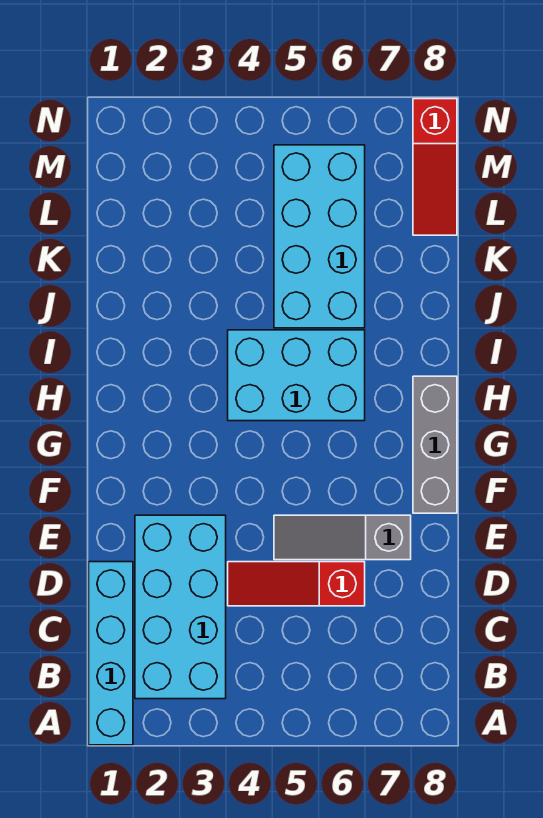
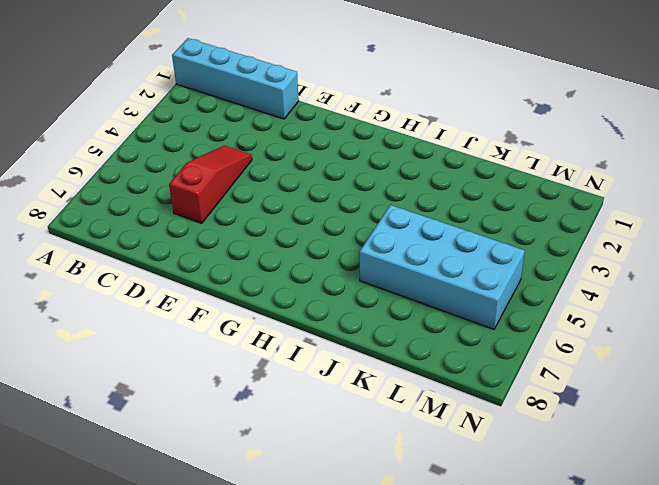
none -> cyan brick B2:E3 level 1
none -> grey slope E5:E7 level 1 top 7

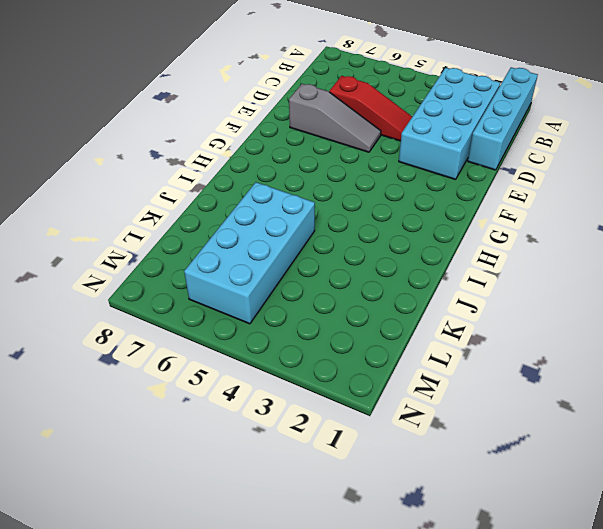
none -> grey brick F8:H8 level 1
none -> cyan brick H4:I6 level 1

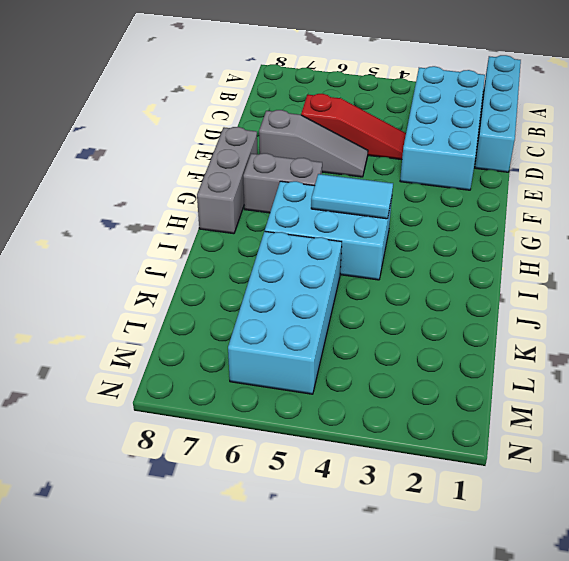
grey brick G6:G7 level 1 -> none
cyan tile H4:H5 level 2 -> none
none -> red slope L8:N8 level 1 top N

